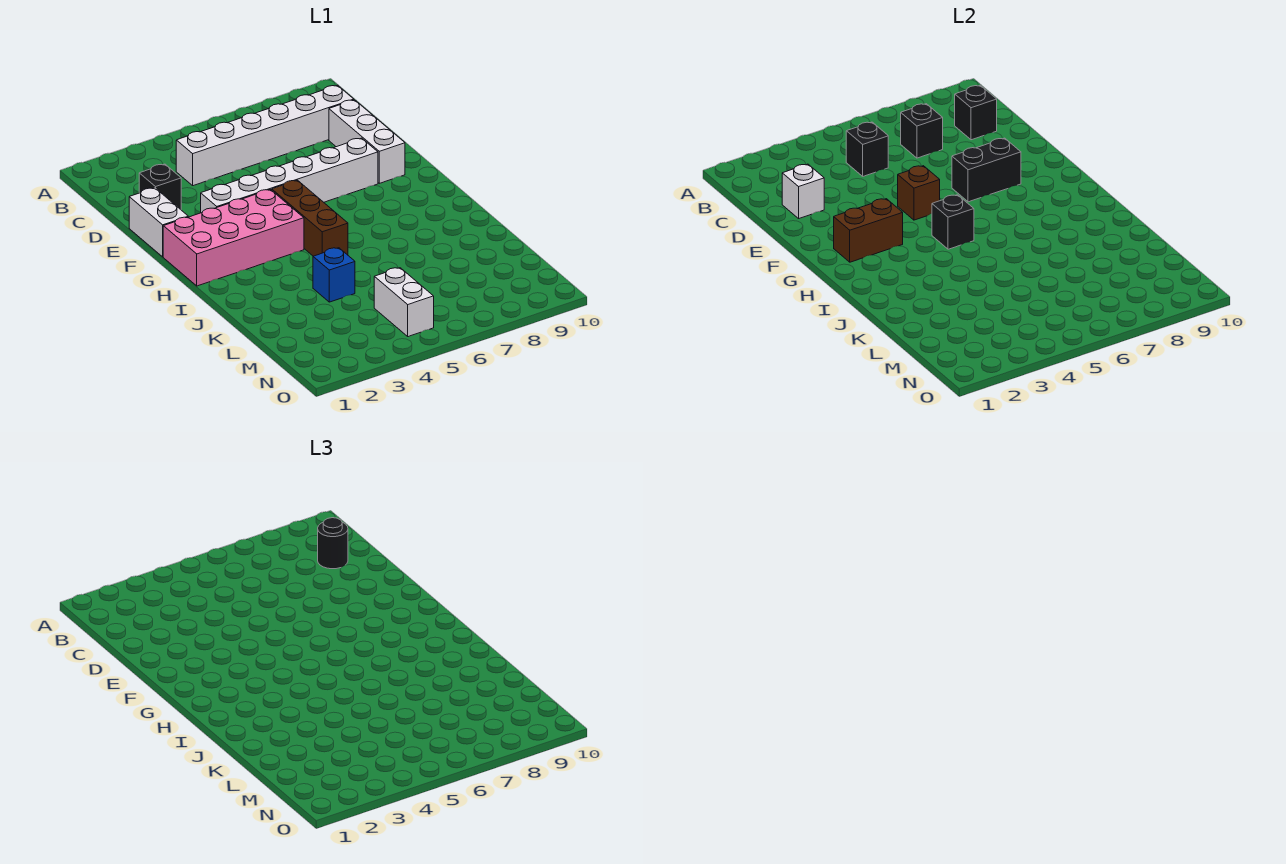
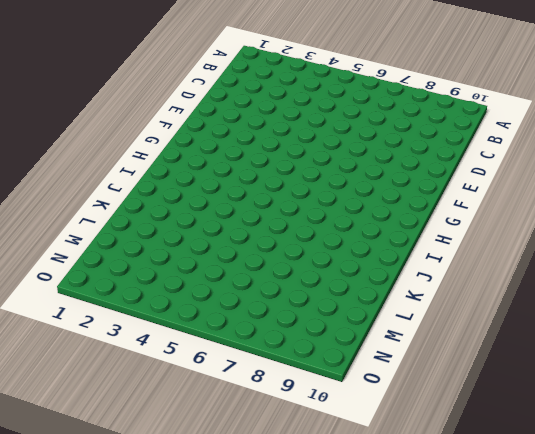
none -> white brick C4:C9 level 1
none -> black brick D2 level 1
none -> white brick D9:F9 level 1

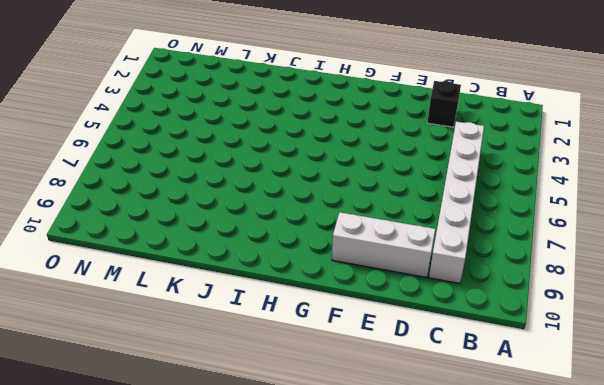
none -> white brick E1:F1 level 1
none -> white brick F3:F8 level 1
none -> pink brick G1:H4 level 1

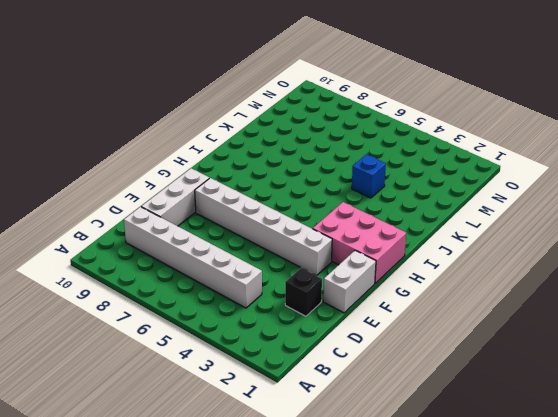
pink brick G1:H3 level 1 -> pink brick G1:H4 level 1
none -> brown brick G5:I5 level 1
none -> white brick M5:N5 level 1
none -> black brick C5 level 2

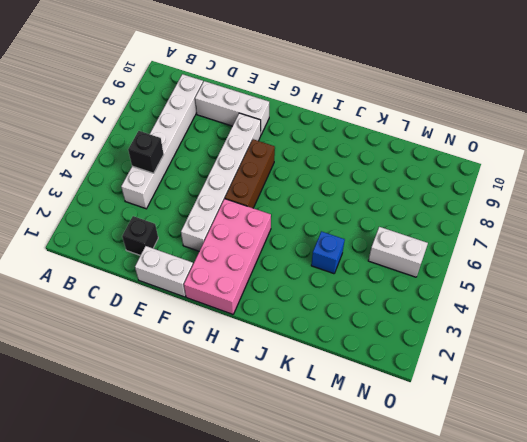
brown brick G5:G7 level 1 -> brown brick G5:I5 level 1
none -> black brick C7 level 2
none -> black brick C9 level 2
none -> white brick D2 level 2

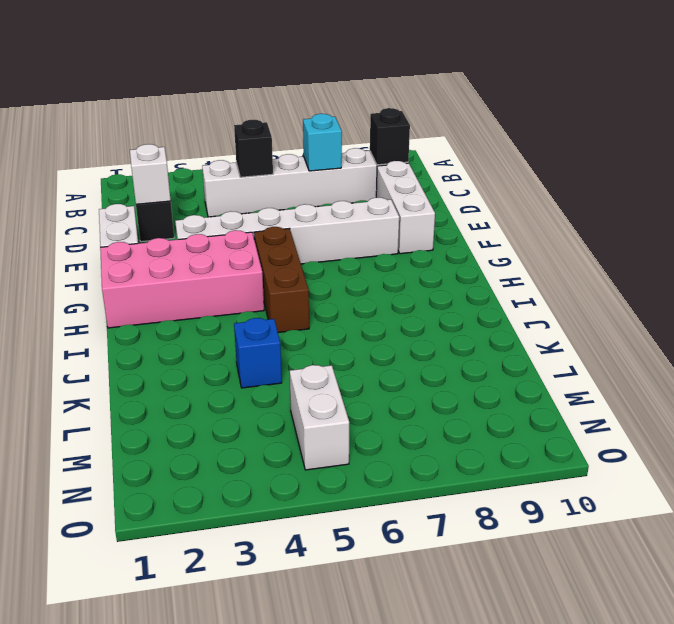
cyan brick C7 level 2 -> black brick C7 level 2
none -> brown brick F5 level 2
none -> black brick F7:F8 level 2
none -> brown brick G2:G3 level 2

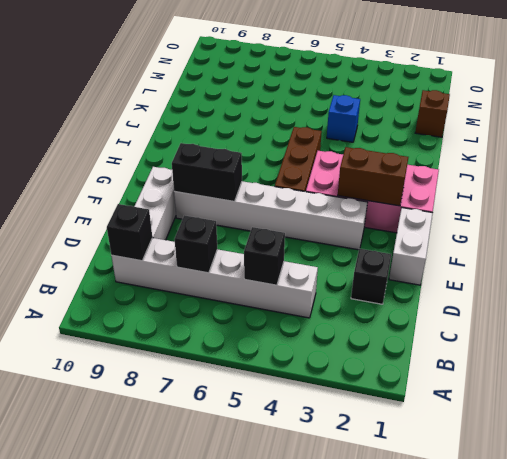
brown brick L1 level 1 -> brown brick F5 level 2
none -> white brick M5:N5 level 1
none -> white brick D2 level 2
none -> black brick H5 level 2

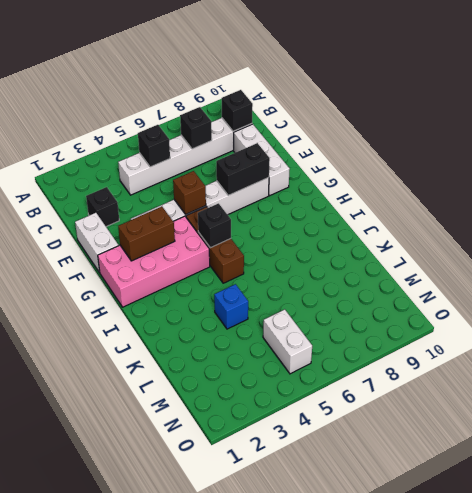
none -> white brick D2 level 2
none -> black round brick C9 level 3

